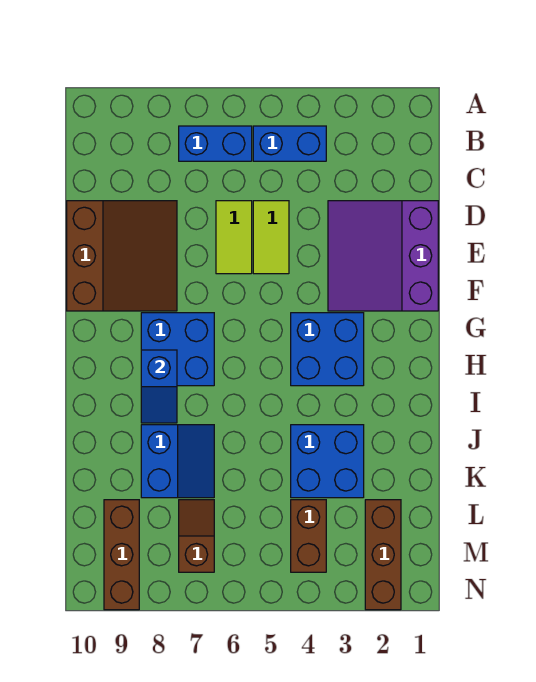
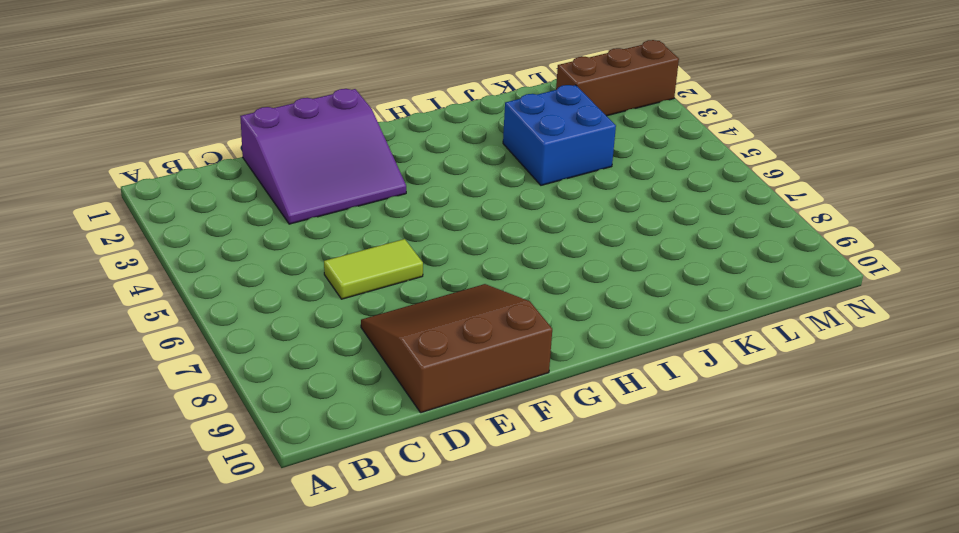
none -> blue brick B4:B5 level 1
none -> blue brick B6:B7 level 1
none -> lime tile D5:E5 level 1

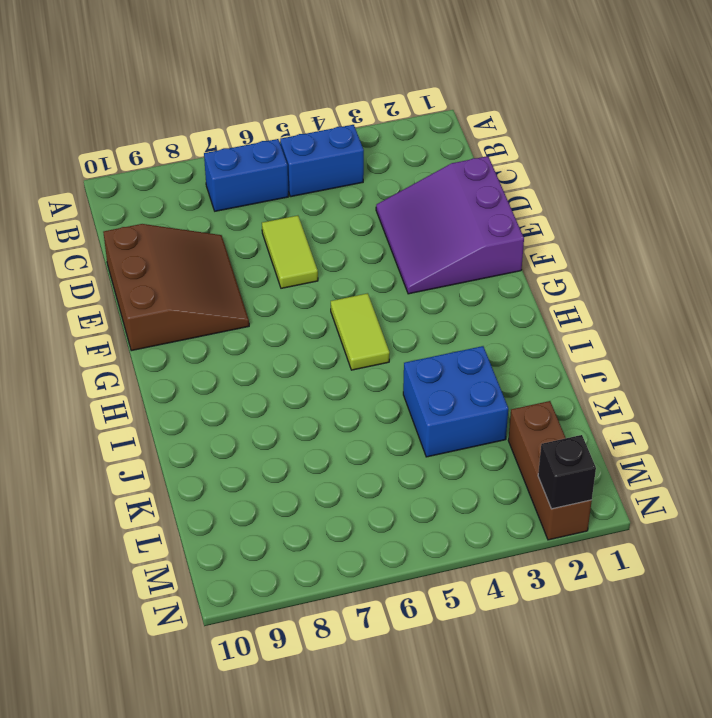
lime tile G5:H5 level 1 -> lime tile D5:E5 level 1
black brick N2 level 2 -> none
none -> blue brick G3:H4 level 1
none -> blue brick G7:H8 level 1
none -> blue slope J7:K8 level 1 top 8

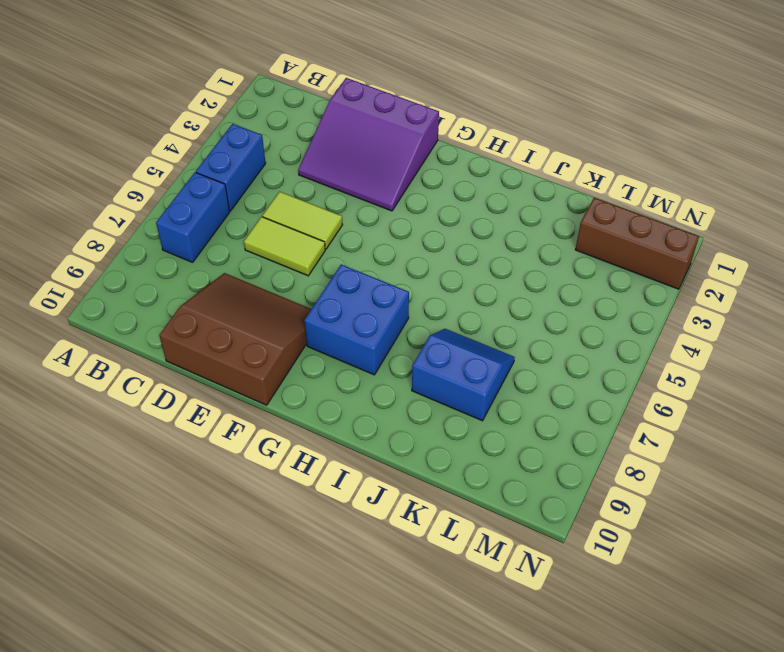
none -> blue brick G3:H4 level 1
none -> blue brick J3:K4 level 1
none -> brown brick L4:M4 level 1

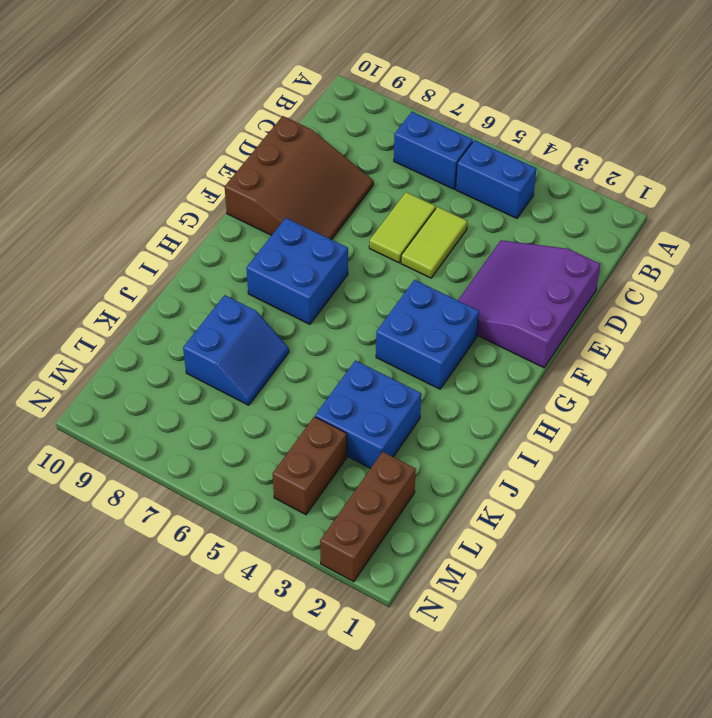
none -> brown slope L7:M7 level 1 top M
none -> brown brick L9:N9 level 1
none -> blue slope H8:I8 level 2 top H

